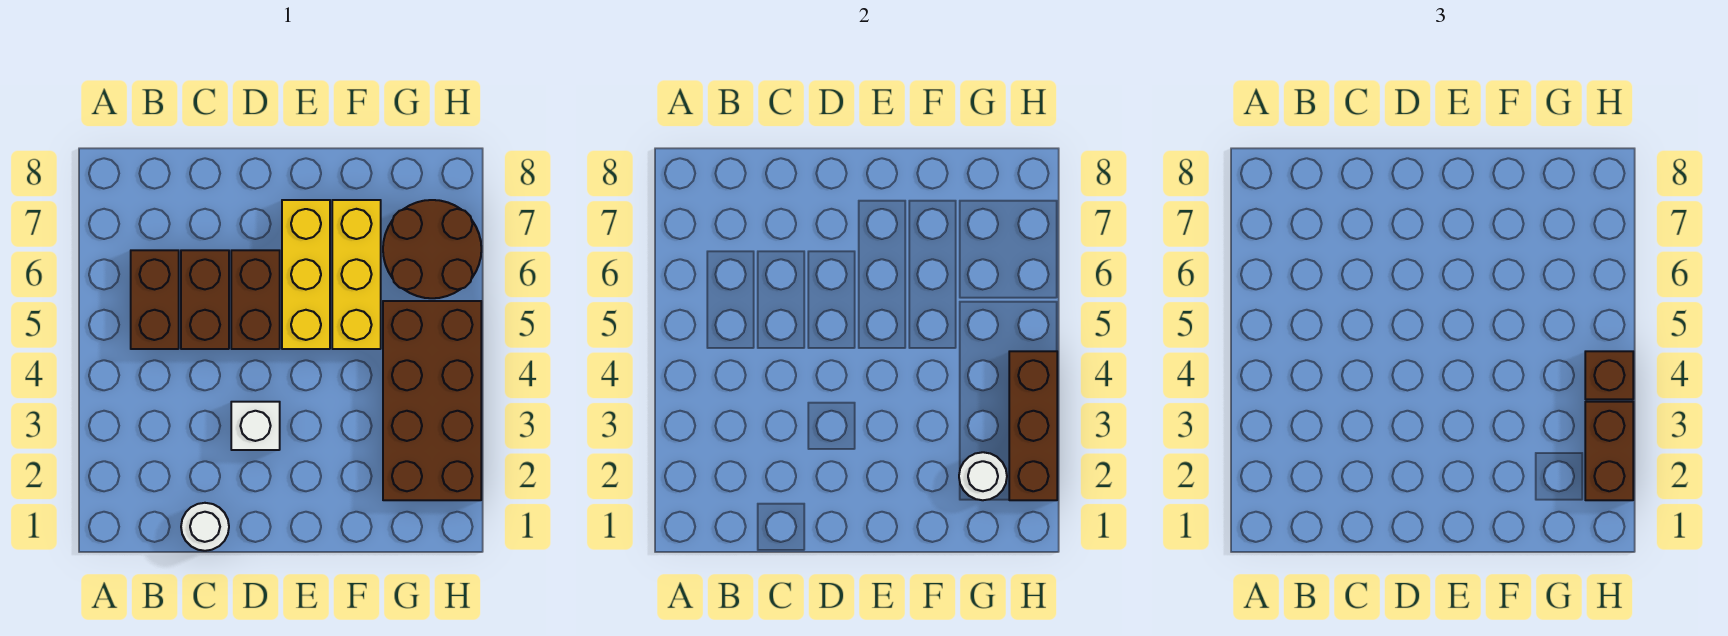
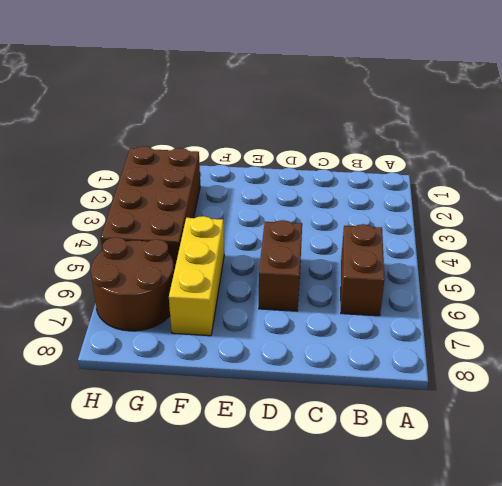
none -> white round brick C1 level 1
none -> brown brick C5:C6 level 1
none -> white brick D3 level 1

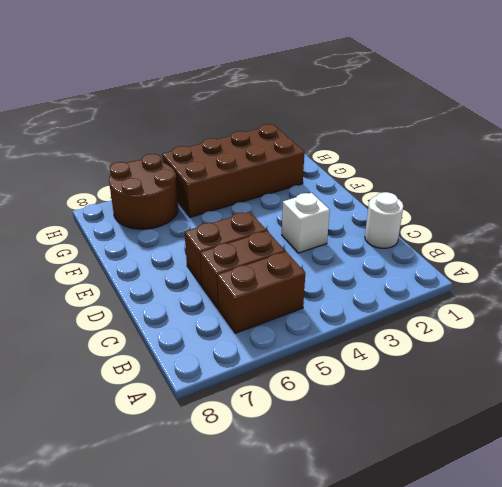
none -> yellow brick E5:E7 level 1
none -> yellow brick F5:F7 level 1
none -> white round brick G2 level 2

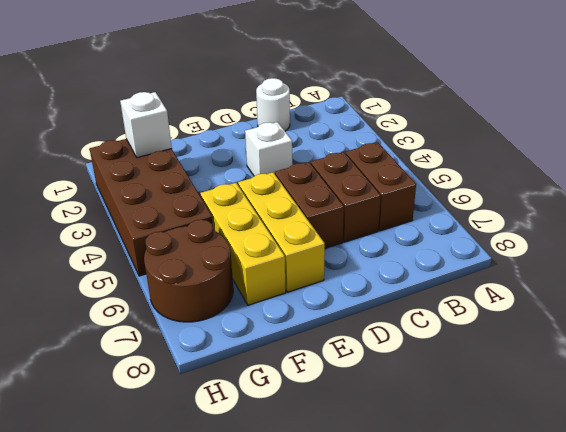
white brick G2 level 2 -> white round brick G2 level 2
none -> brown brick H2:H4 level 2
none -> brown brick H2:H3 level 3
none -> brown brick H4 level 3

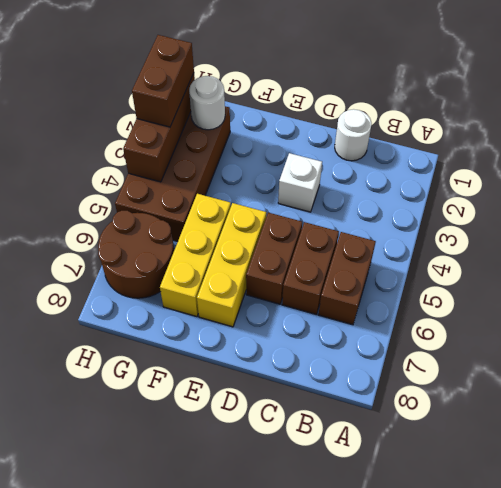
none -> brown brick H4 level 3

